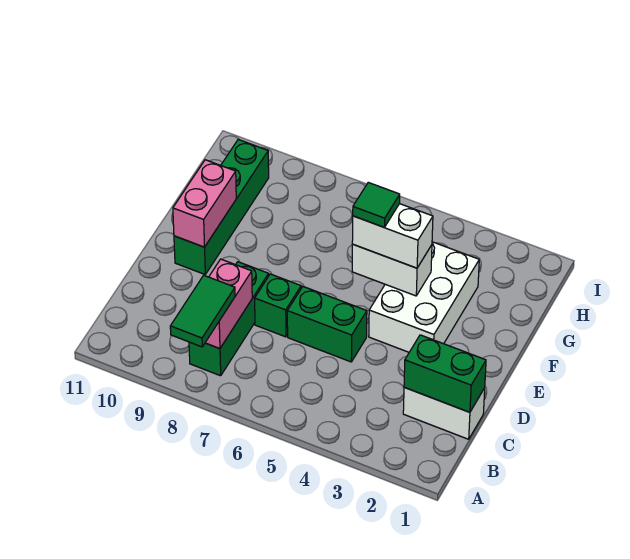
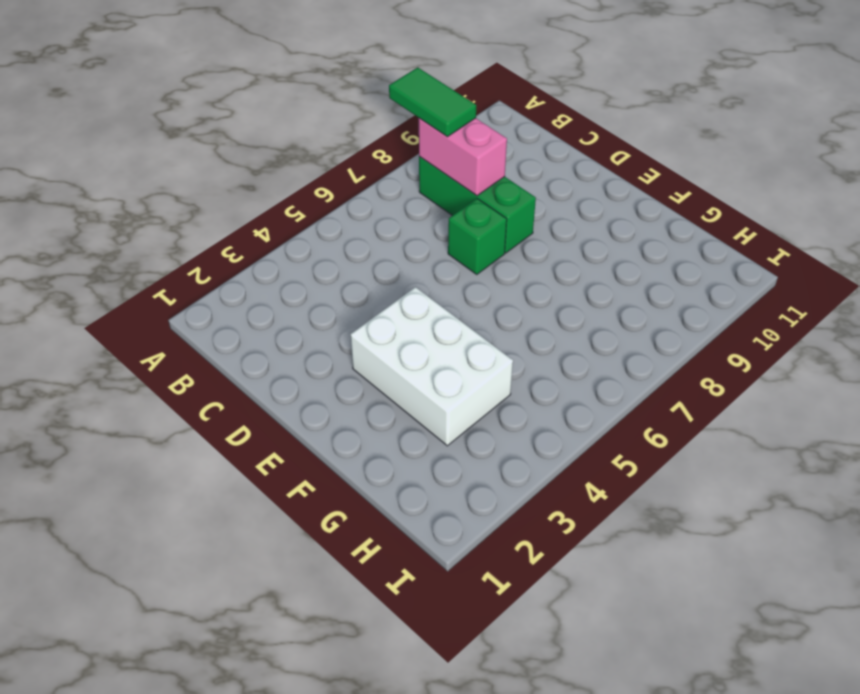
none -> white brick C1:C2 level 1
none -> green brick D5:D6 level 1
none -> green brick E10:H10 level 1

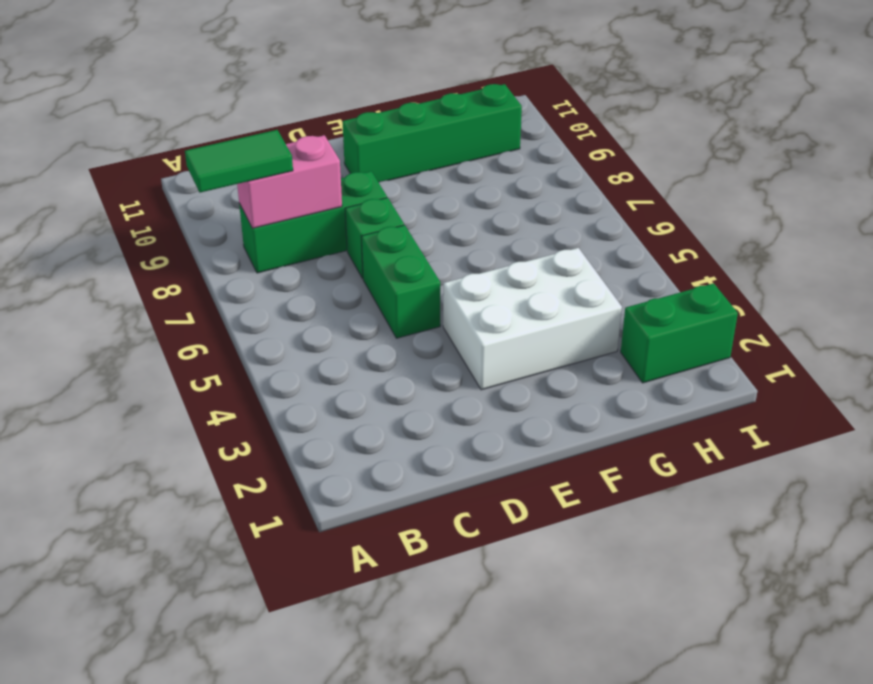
green brick H2:I2 level 1 -> green brick C1:C2 level 2
none -> white brick C1:C2 level 1
none -> pink brick E10:F10 level 2
none -> white brick F4:F5 level 2

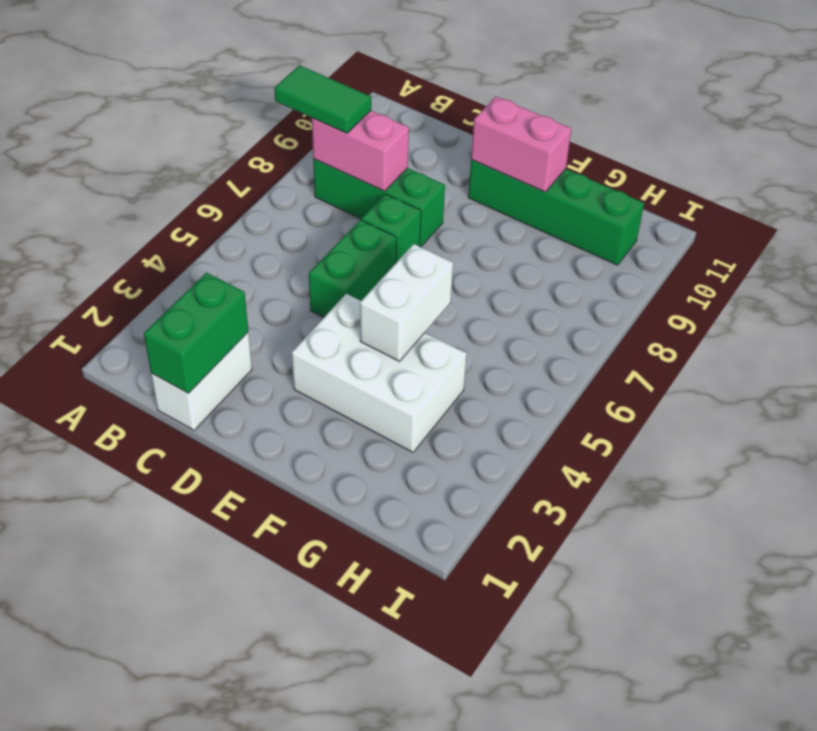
none -> white brick F4:F5 level 3
none -> green tile F5 level 4

